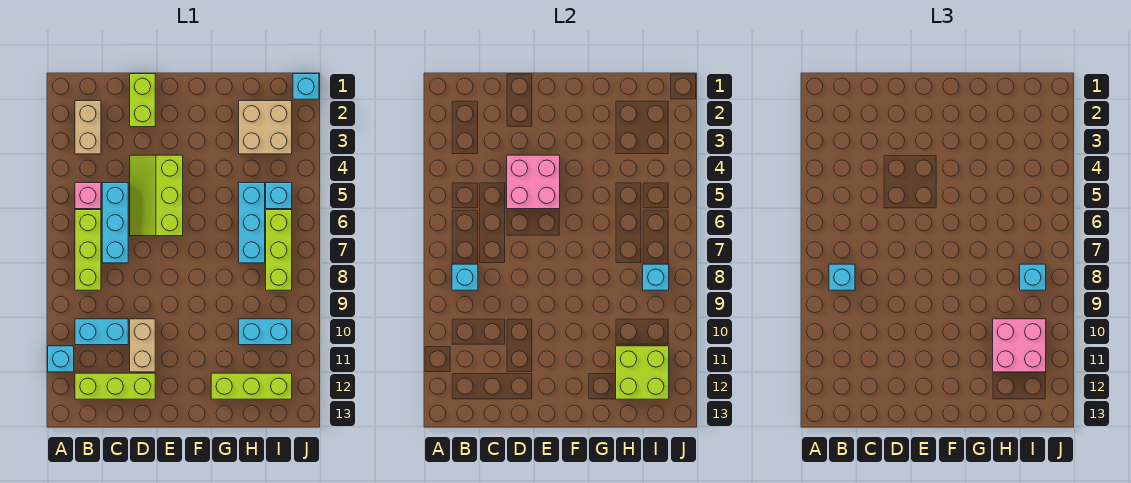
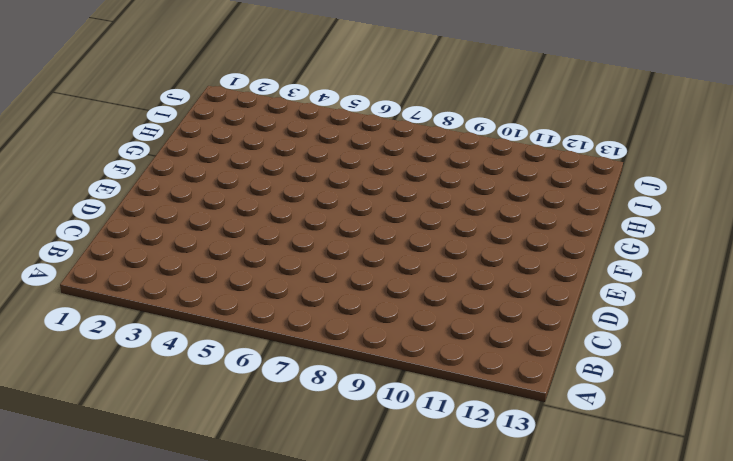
none -> cyan brick A11 level 1
none -> tan brick B2:B3 level 1
none -> pink brick B5 level 1

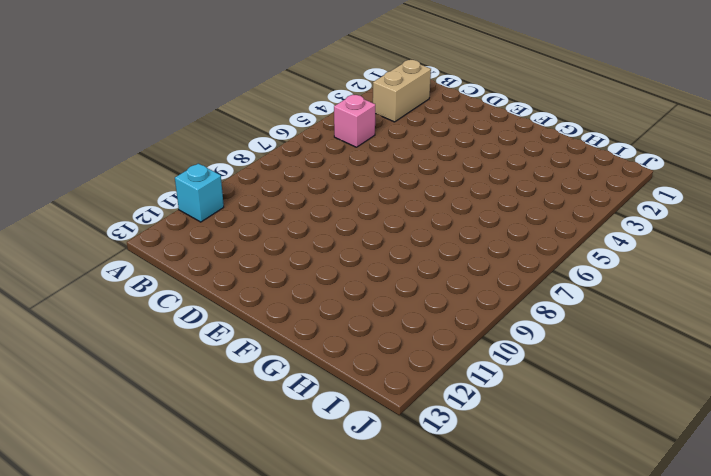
none -> lime brick B6:B8 level 1
none -> cyan brick B10:C10 level 1
none -> lime brick B12:D12 level 1

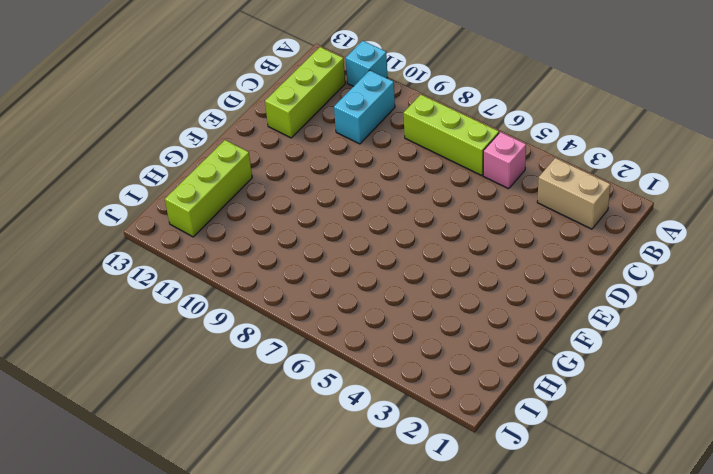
none -> cyan brick C5:C7 level 1
none -> lime brick D1:D2 level 1
none -> lime slope D4:E6 level 1 top E

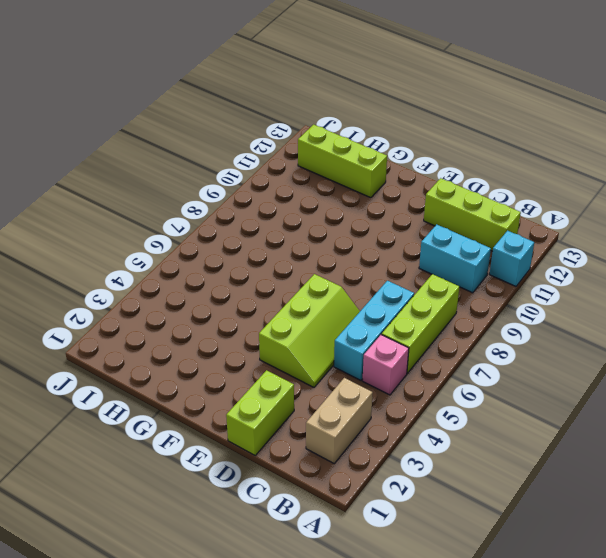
none -> tan brick D10:D11 level 1
none -> tan brick H2:I3 level 1
none -> cyan brick H5:H7 level 1

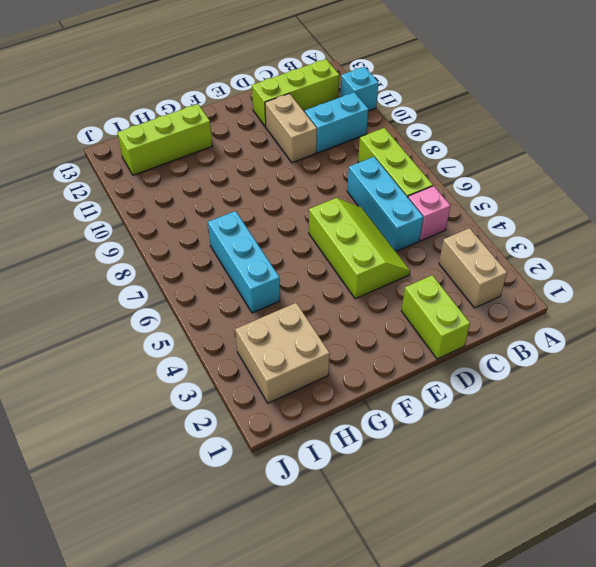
none -> cyan brick H10:I10 level 1
none -> cyan brick I5 level 1
none -> lime brick I6:I8 level 1

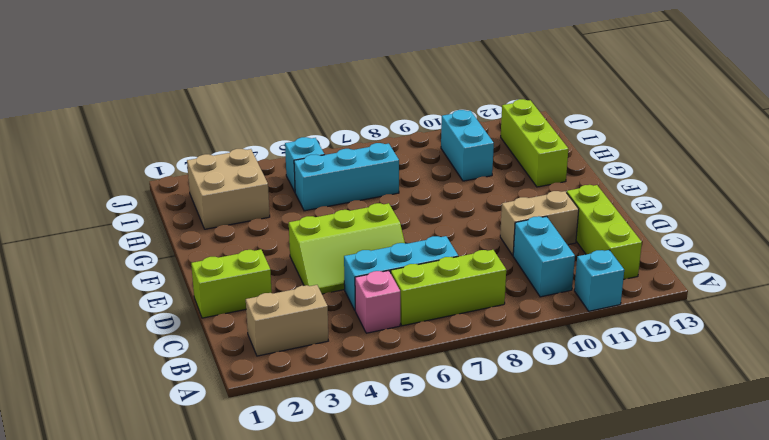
none -> lime brick I6:I8 level 1
none -> cyan brick J1 level 1
none -> cyan brick B8 level 2

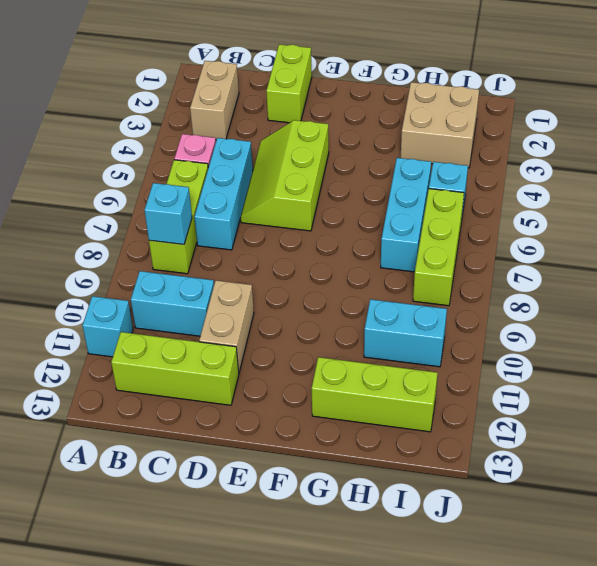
none -> cyan brick J1 level 1
none -> pink brick D4:E5 level 2
none -> lime brick H11:I12 level 2

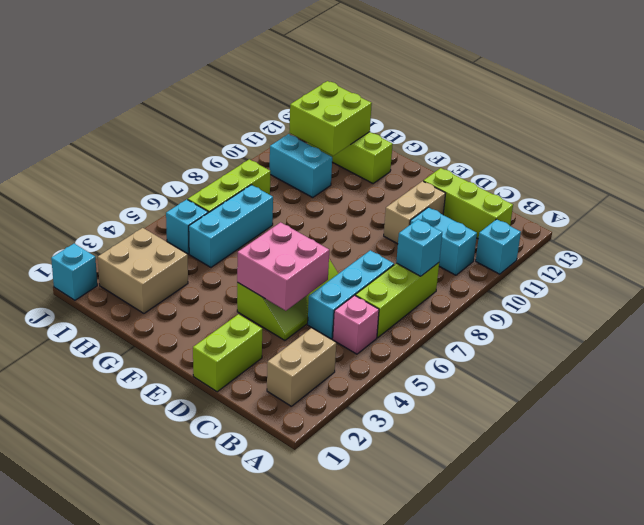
none -> cyan brick I8 level 2
none -> cyan brick B8 level 3
none -> pink brick H10:I11 level 3

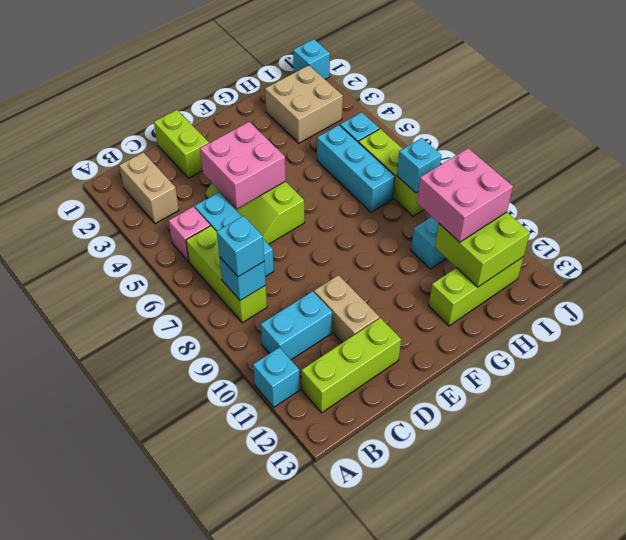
none -> cyan brick I8 level 3

